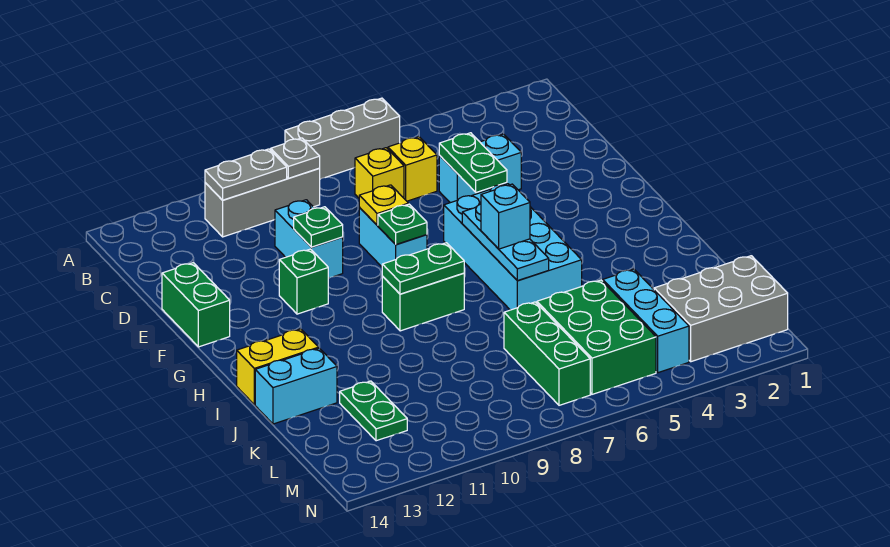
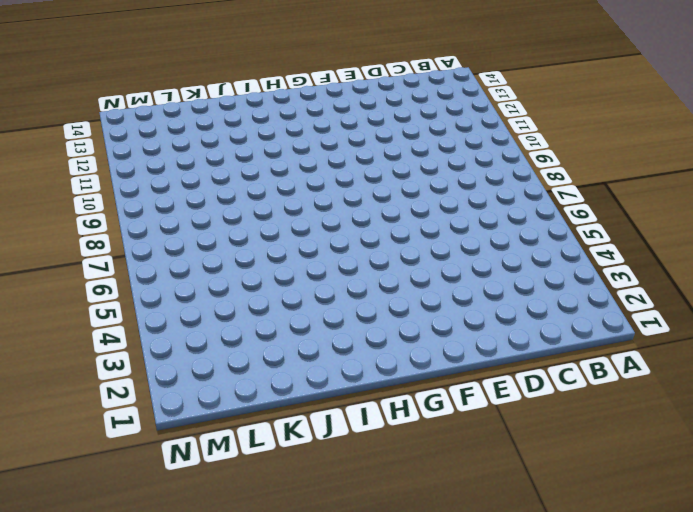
none -> grey brick A6:A8 level 1
none -> grey brick B9:B11 level 1
none -> yellow brick C6 level 1

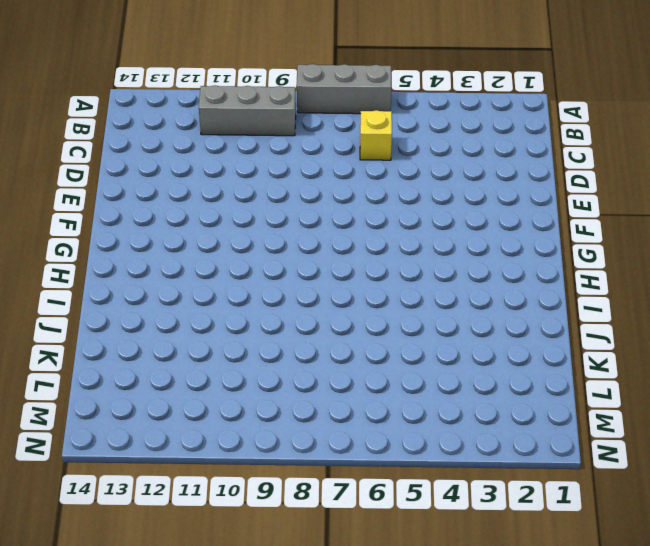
none -> yellow brick C7 level 1
none -> cyan brick D4:D5 level 1
none -> cyan brick D10:E10 level 1

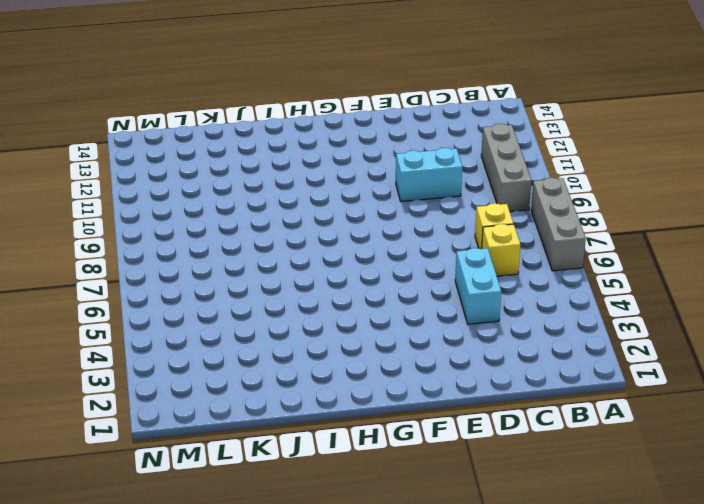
none -> cyan brick E8:F8 level 1
none -> green brick E14:F14 level 1
none -> cyan brick F5:I6 level 1

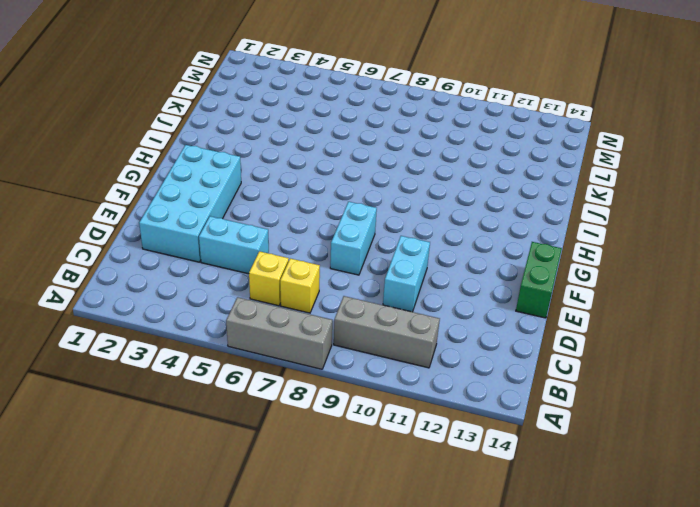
cyan brick D2:G3 level 1 -> cyan brick F5:I6 level 1
none -> green brick F11 level 1
none -> green brick H8:H9 level 1
none -> yellow brick I13:I14 level 1

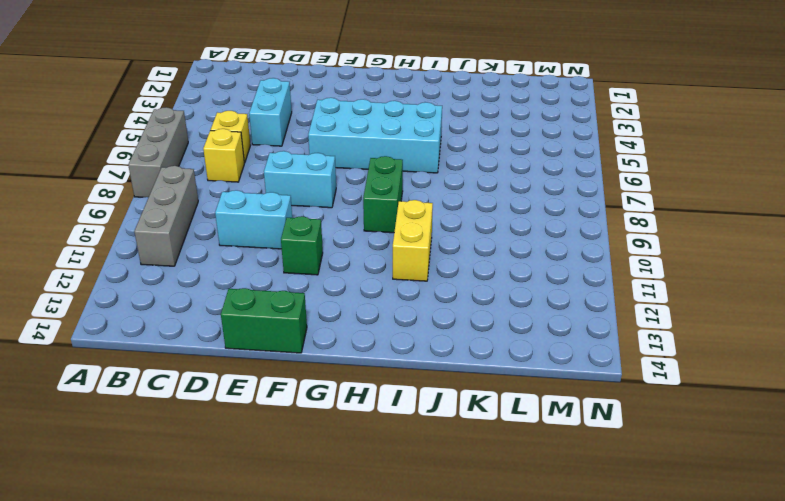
yellow brick I10:I11 level 1 -> yellow brick I13:I14 level 1
none -> cyan brick J13:J14 level 1
none -> cyan brick K4:M4 level 1
none -> green brick K5:M6 level 1

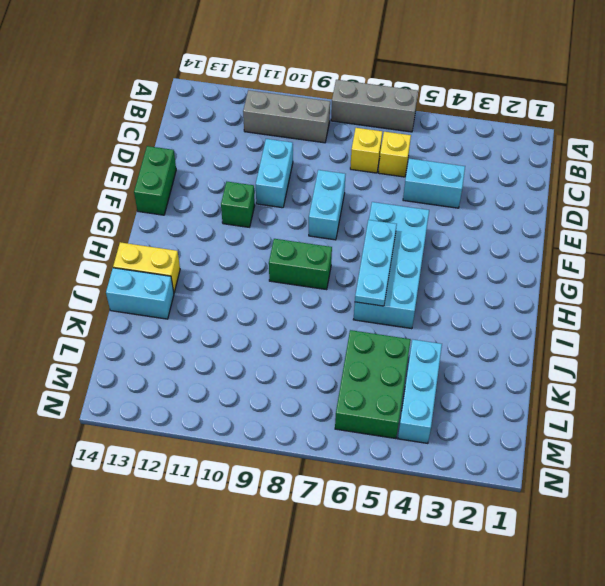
none -> green brick K7:M7 level 1
none -> green plate K12:L12 level 1
none -> grey brick L1:M3 level 1

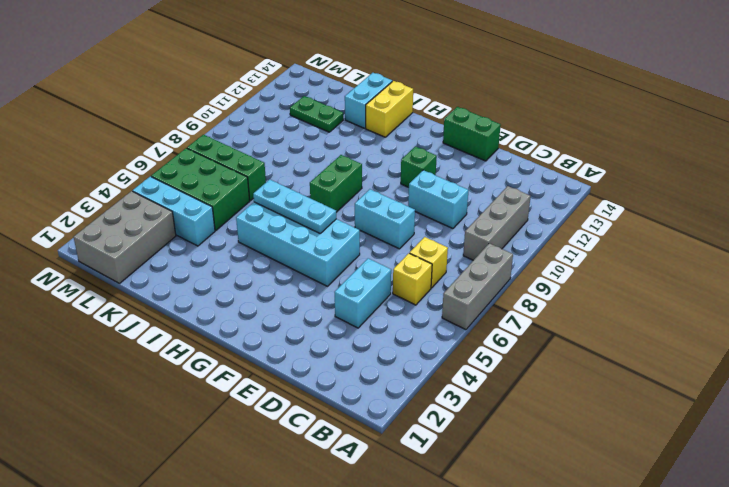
none -> grey plate B9 level 2
none -> grey plate B10:B11 level 2
none -> green plate D5:E5 level 2

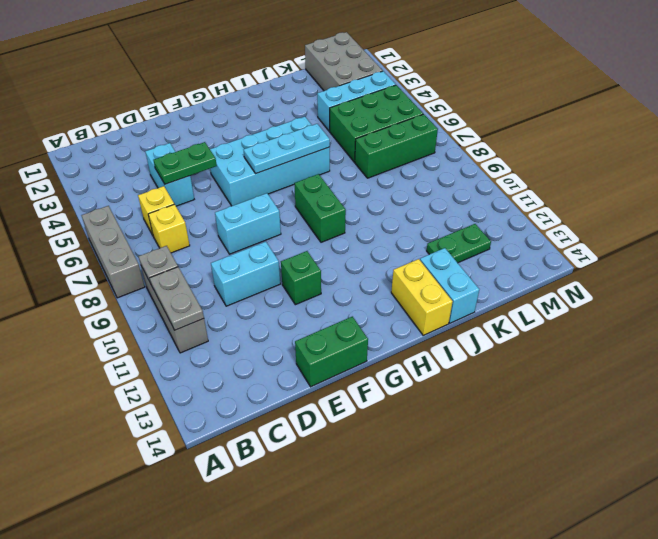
none -> yellow plate E8 level 2
none -> green plate E10 level 2
none -> green plate F8 level 2

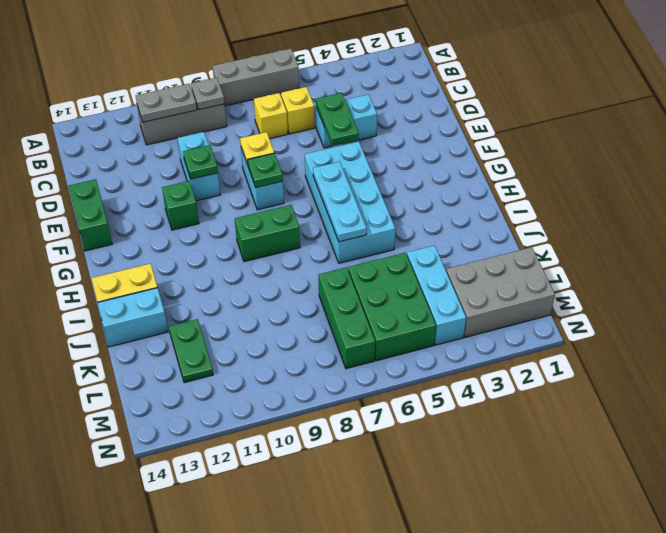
none -> green plate H8:H9 level 2
none -> cyan brick H6 level 3

